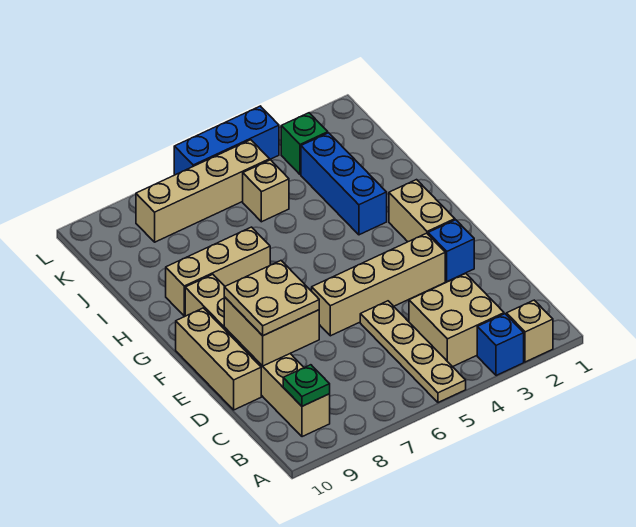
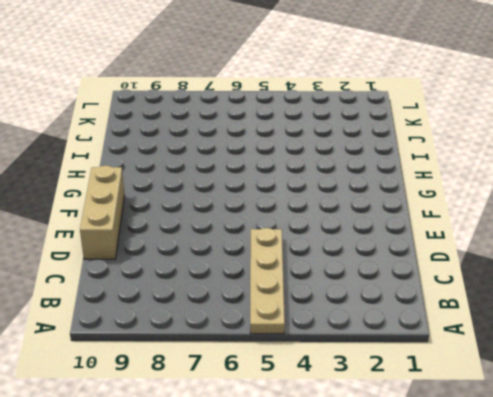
none -> tan brick A2 level 1
none -> blue brick A3 level 1
none -> tan brick B3:C4 level 1

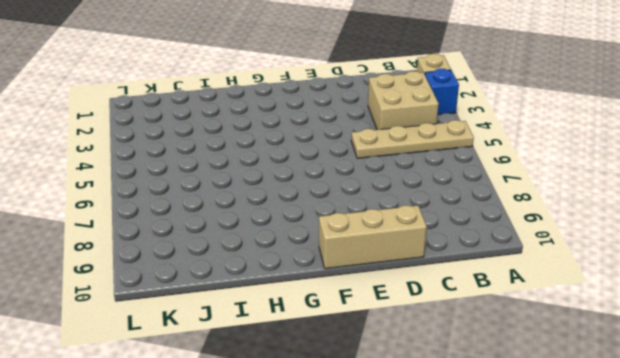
none -> tan brick B9:G9 level 1
none -> blue brick E2 level 1
none -> tan brick E3:E6 level 1

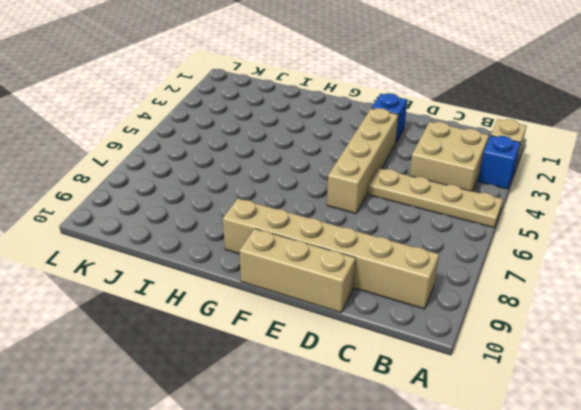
none -> tan brick F2:G2 level 1
none -> blue brick H3:J3 level 1
none -> tan brick H7:H9 level 1

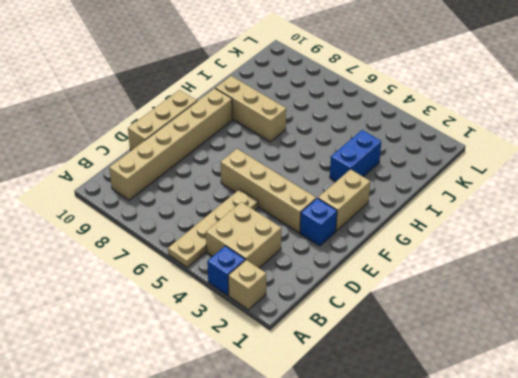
blue brick H3:I3 level 1 -> blue brick H3:J3 level 1
none -> tan brick J5 level 1
none -> green brick K3 level 1
none -> tan brick K5:K8 level 1

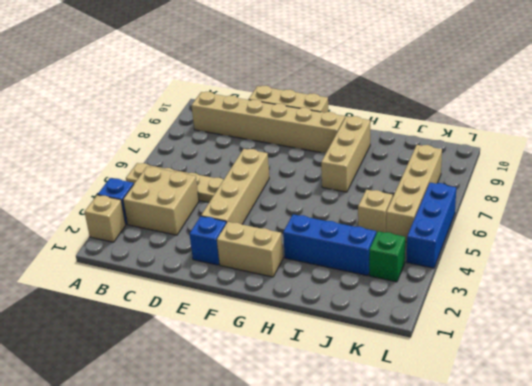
none -> green plate B9 level 2
none -> tan brick D8:E9 level 2
none -> tan plate D8:E9 level 3

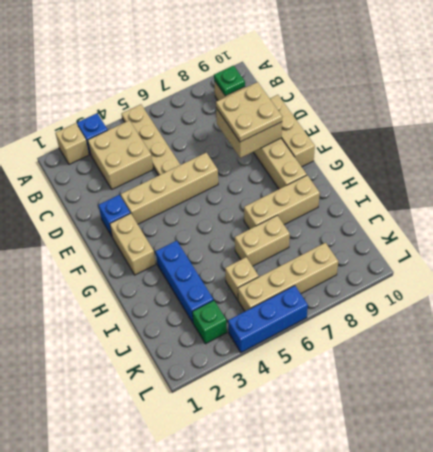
tan brick I6:I7 level 1 -> none

